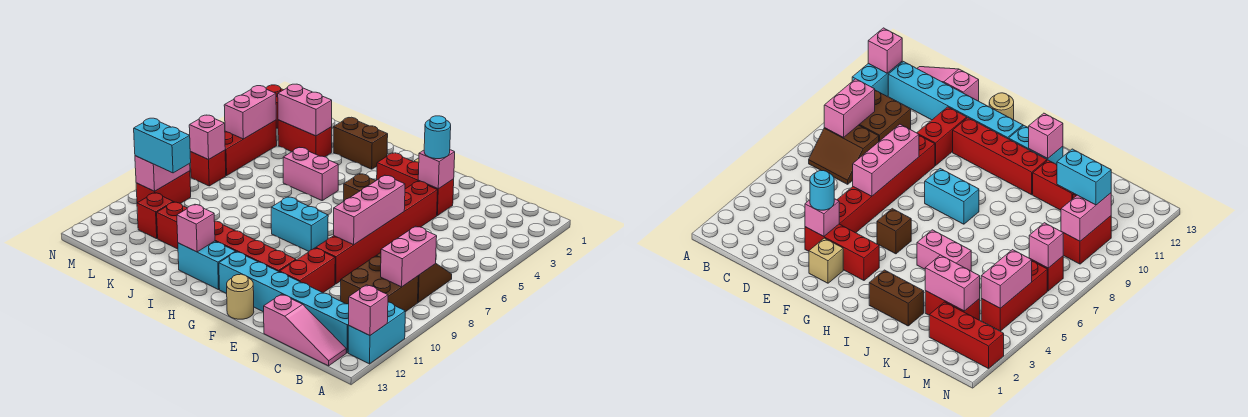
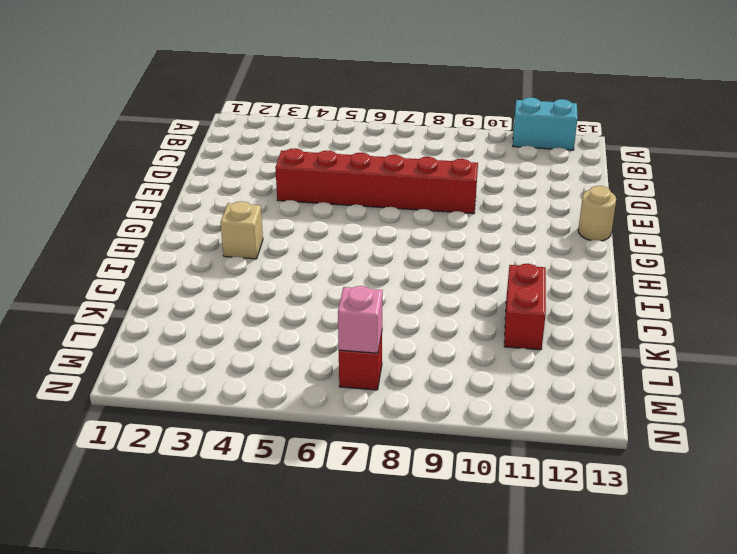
tan brick H3 level 1 -> tan brick F2 level 1
none -> brown slope B7:C8 level 1 top 8
none -> brown brick B9:C10 level 1
none -> cyan brick B12:G12 level 1
none -> pink slope B13:D13 level 1 top D

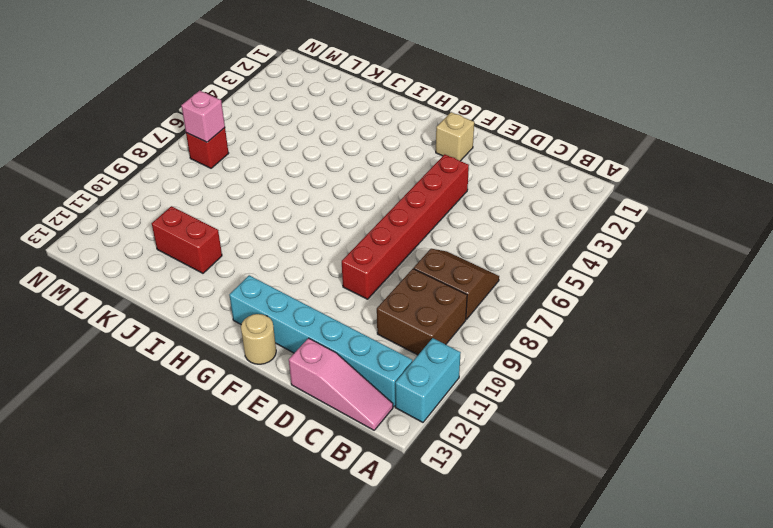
none -> red brick E3:G3 level 1
none -> red brick E10:E11 level 1
none -> red brick F11:I11 level 1
none -> brown brick G5 level 1

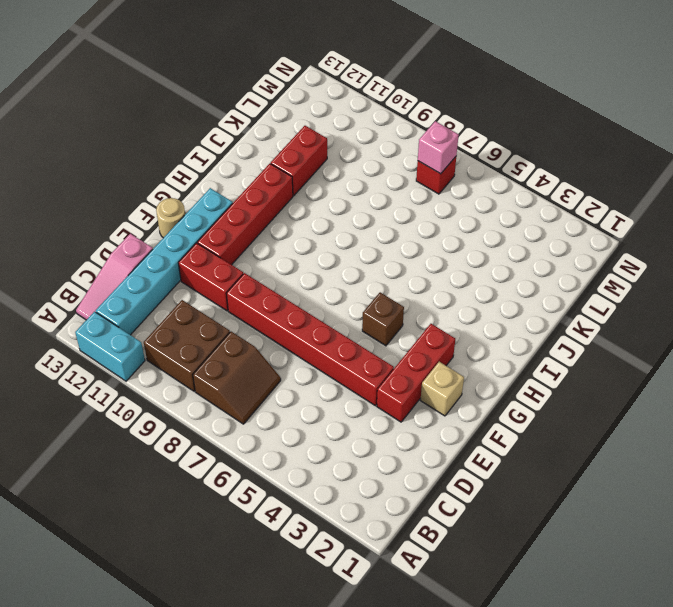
none -> cyan brick G8:H8 level 1
none -> cyan brick H12:I12 level 1
none -> brown brick I2:J2 level 1
none -> pink brick I5:J5 level 1

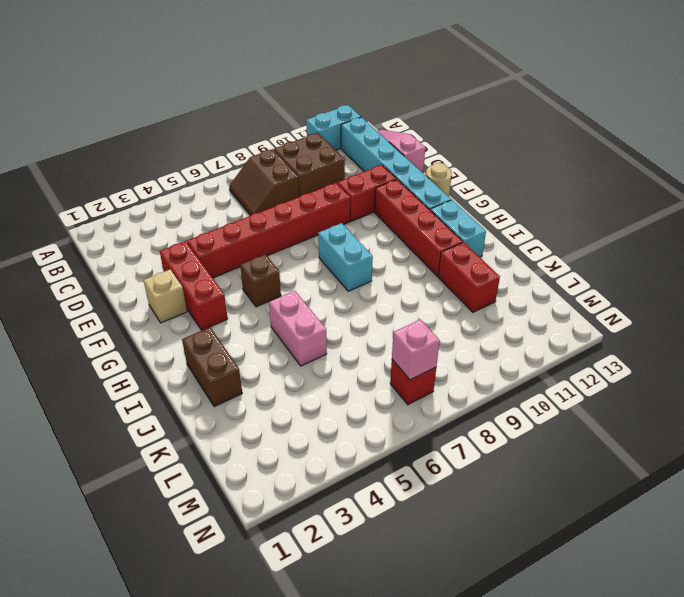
none -> red brick K3:L3 level 1
none -> red brick L2:N2 level 1
none -> red brick L11 level 1
none -> red brick M4:M6 level 1

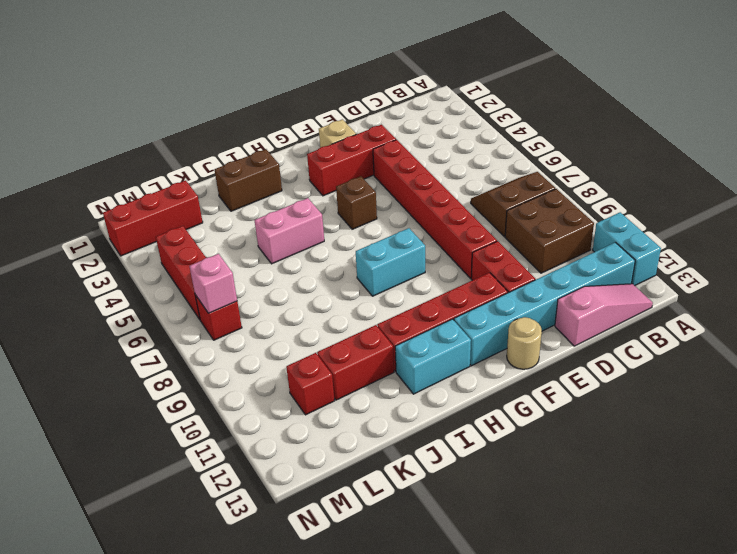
none -> red brick K3:L3 level 1
none -> red brick M9:M10 level 1
none -> pink brick A12 level 2
none -> pink brick B8:B9 level 2

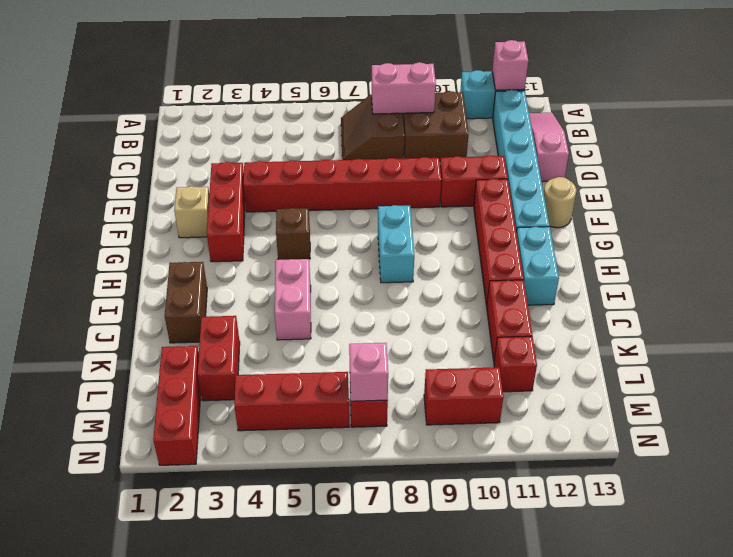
none -> pink brick E3 level 2
none -> pink brick E6:E8 level 2
none -> pink brick I12 level 2
none -> pink brick K3:L3 level 2

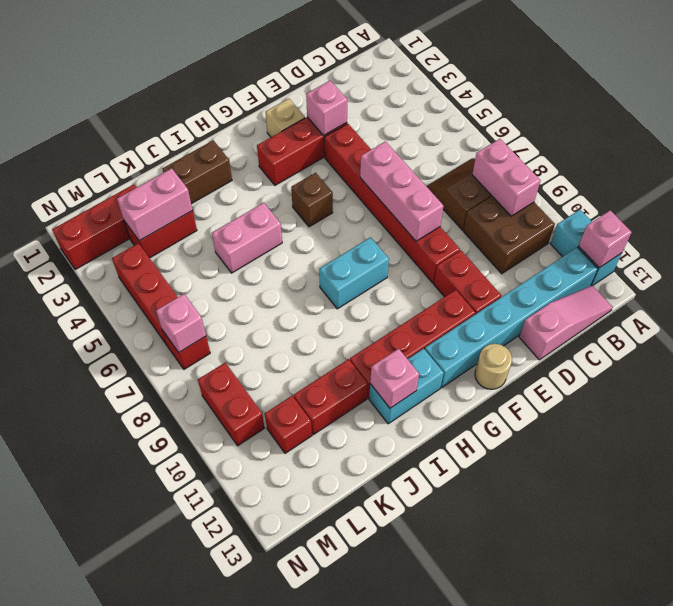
none -> pink brick M4:M5 level 2
none -> pink brick M9:M10 level 2
none -> cyan round brick E3 level 3
none -> cyan brick L10:M10 level 3

